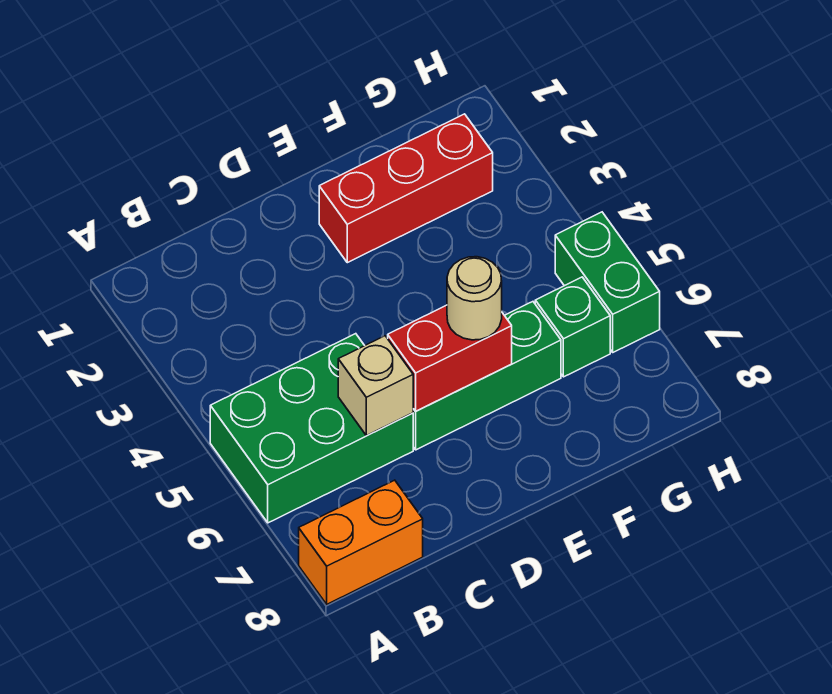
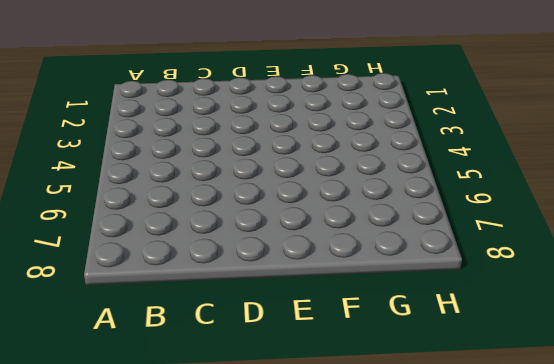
none -> green brick A5:C6 level 1
none -> orange brick A8:B8 level 1

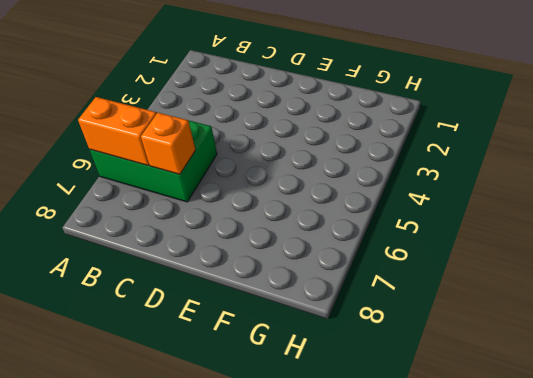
orange brick A6:B6 level 2 -> orange brick A8:B8 level 1
orange brick C6 level 2 -> tan brick C6 level 2
none -> green brick D6:F6 level 1
none -> red brick E2:G2 level 1

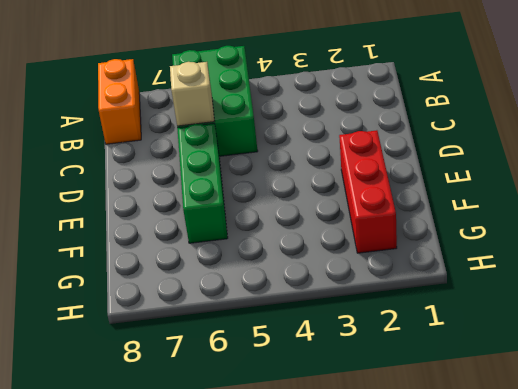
none -> green brick G6 level 1
none -> green brick H5:H6 level 1

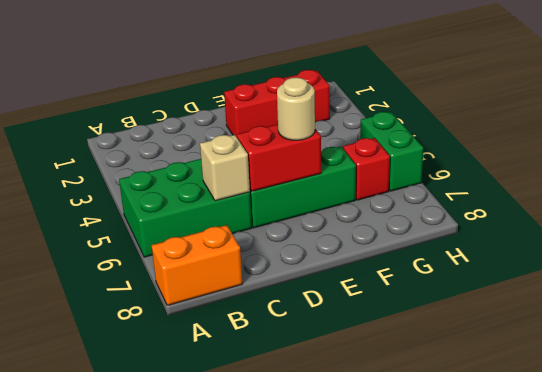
red brick G6 level 1 -> green brick G6 level 1

